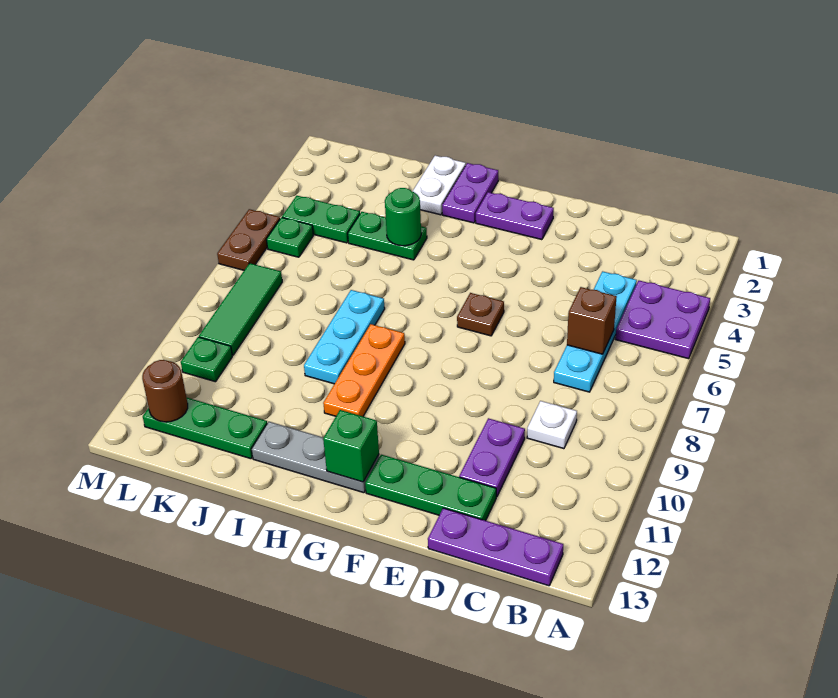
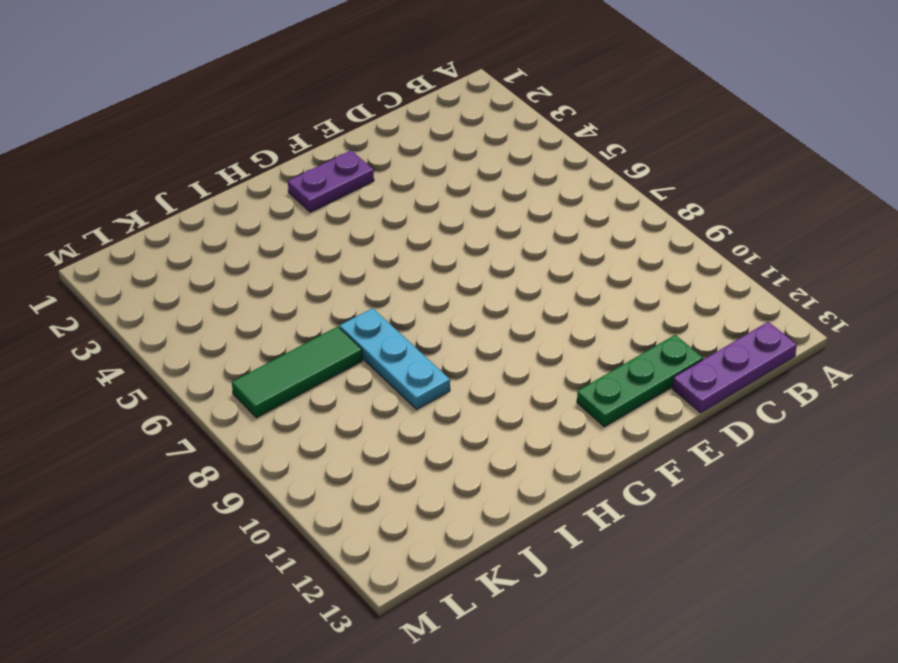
green tile J7:L7 level 1 -> green tile L7:L9 level 1
none -> purple plate A4:B5 level 1
none -> cyan plate C4:C7 level 1
none -> white plate C9 level 1

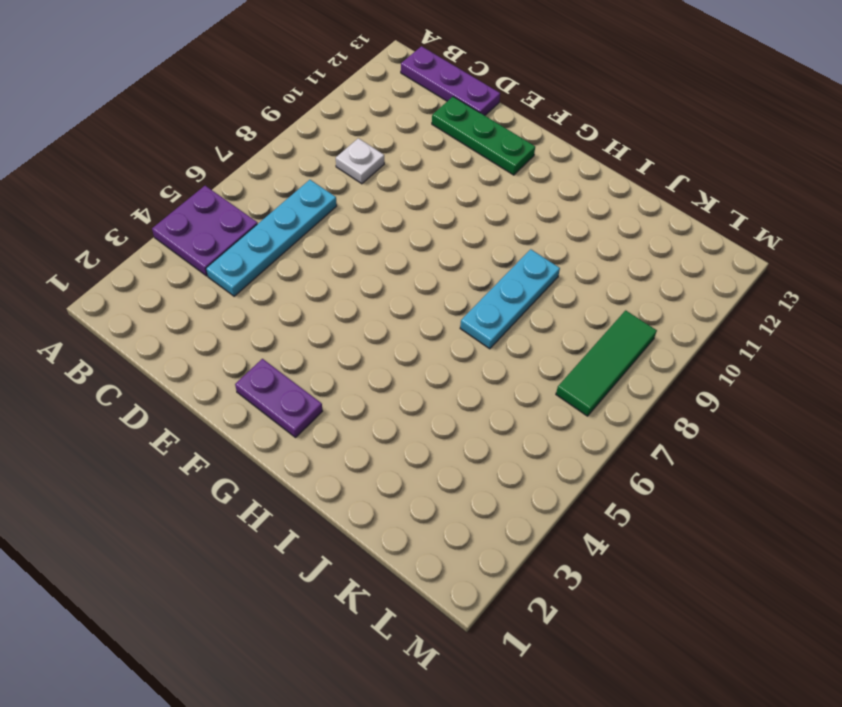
none -> purple plate D10:D11 level 1
none -> brown plate F6 level 1
none -> grey plate G12:I12 level 1

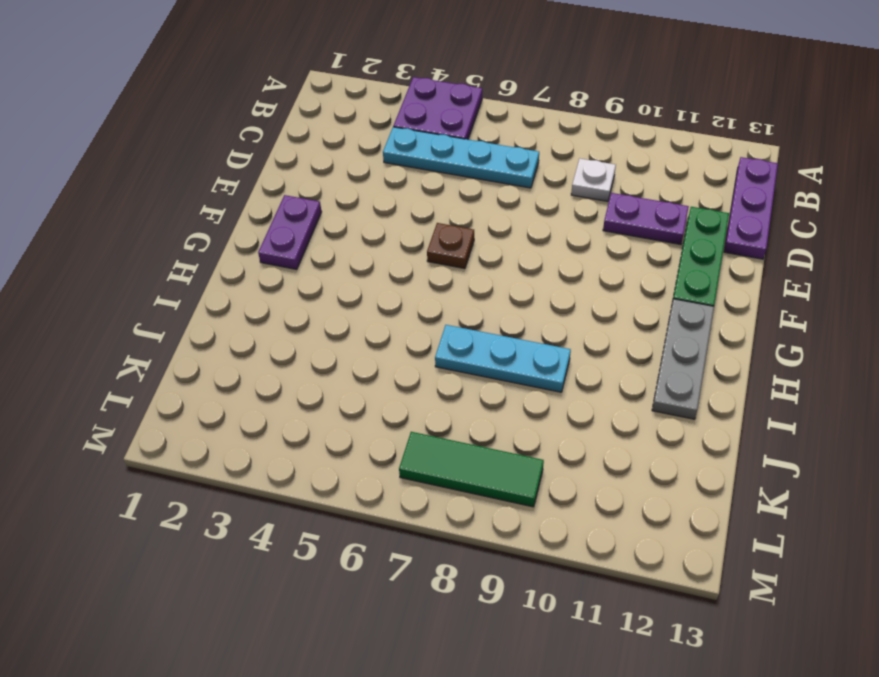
none -> purple plate H1:H2 level 1
none -> orange plate H8:H10 level 1
none -> white plate I1:I2 level 1

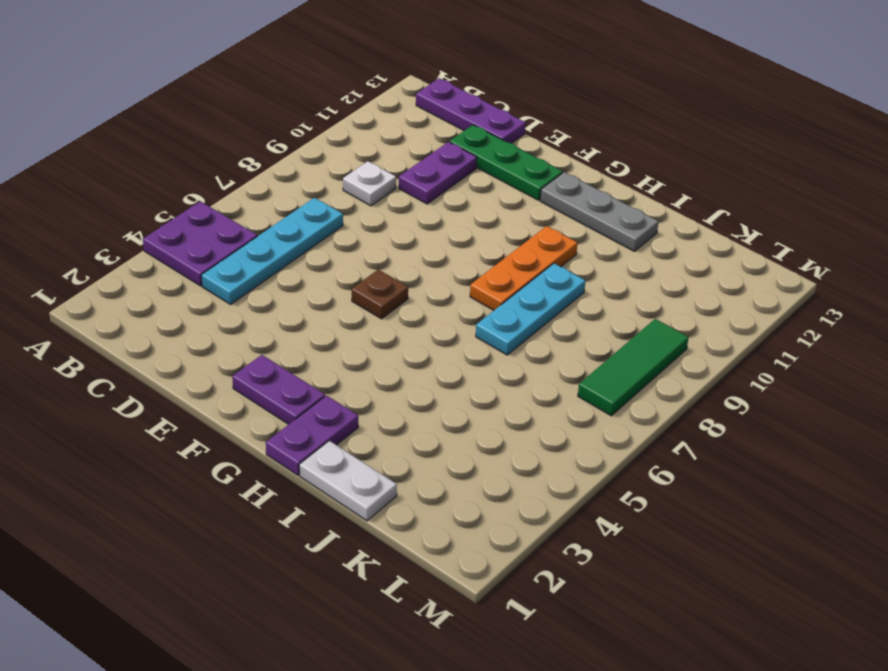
white plate I1:J1 level 1 -> white plate I1:I2 level 1
none -> green plate I4:J4 level 1
none -> green plate J12:L12 level 1
none -> green plate K4:L4 level 1

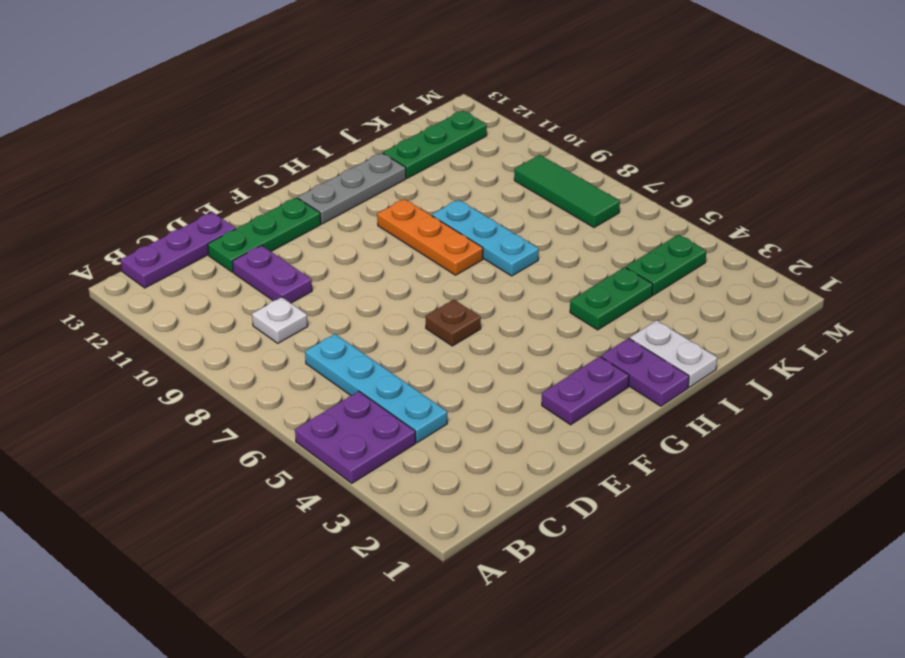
none -> green plate L5 level 1
none -> green plate L10 level 1
none -> brown plate M5:M6 level 1

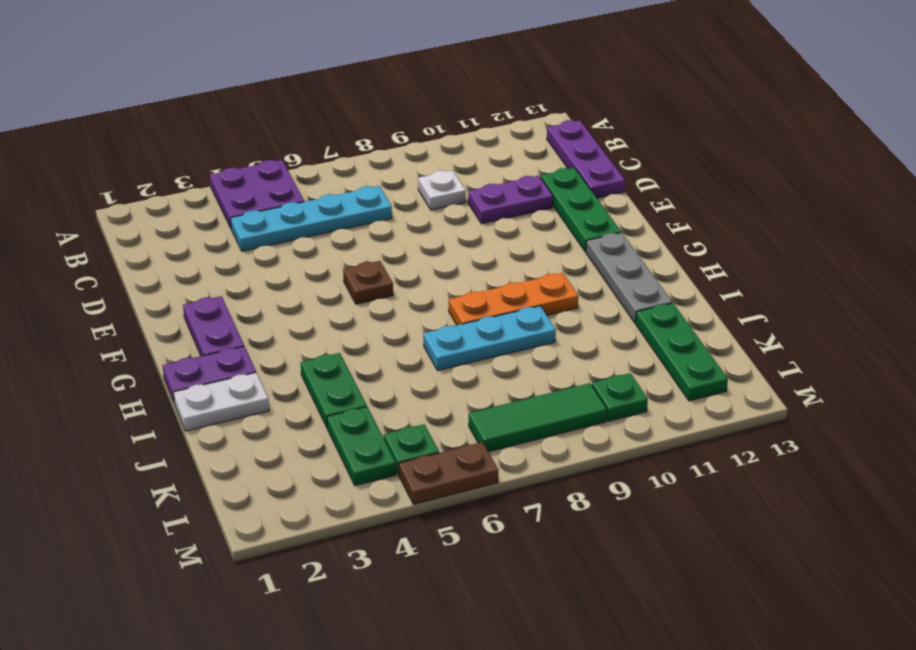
none -> brown brick C6 level 2
none -> green brick G12 level 2
none -> green round brick I4 level 2

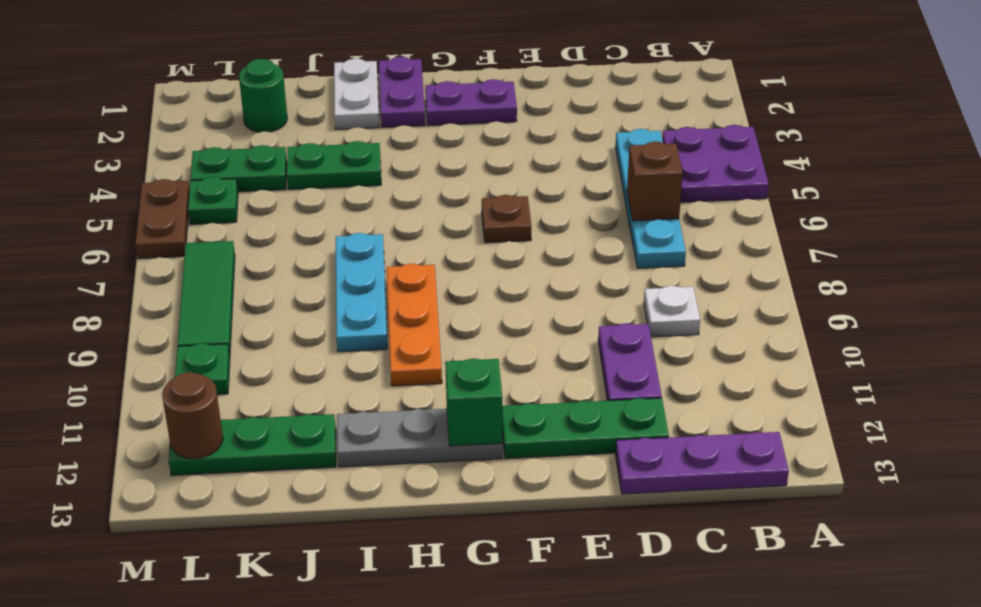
green round brick K2 level 1 -> green round brick I4 level 2

